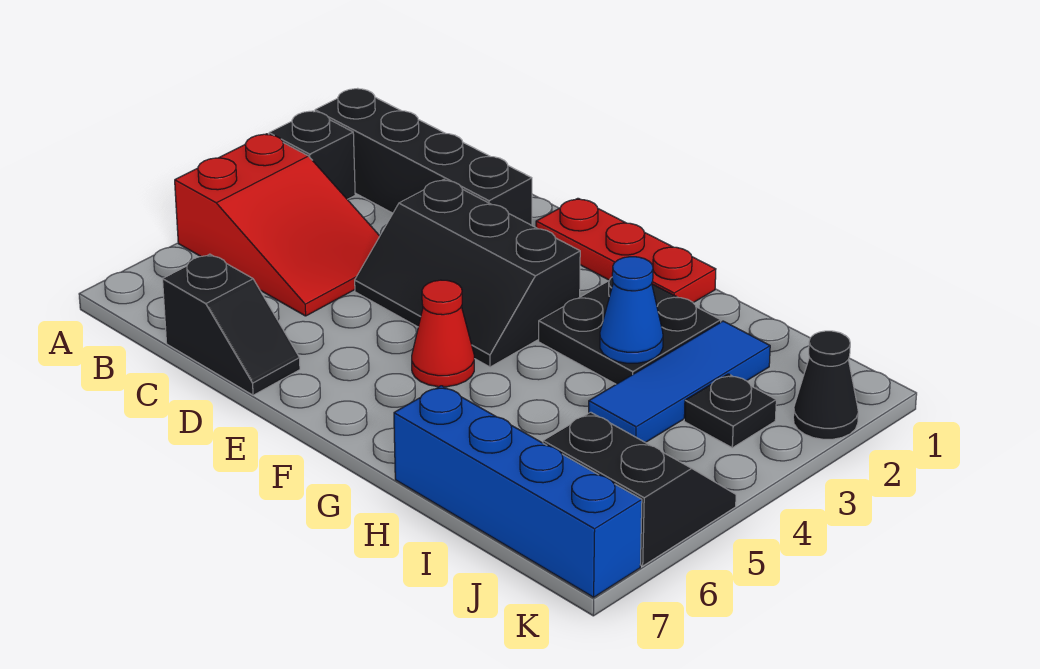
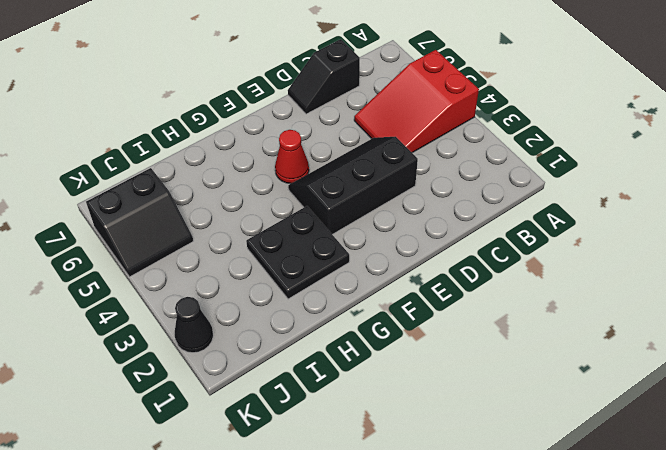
none -> black brick A2:D2 level 1
none -> black brick A3 level 1
none -> red plate E1:G1 level 1

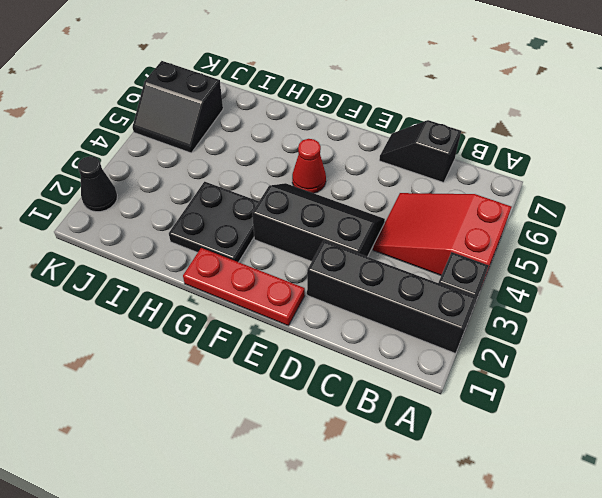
none -> blue brick H7:K7 level 1
none -> blue tile I2:I4 level 1
none -> black plate J3 level 1

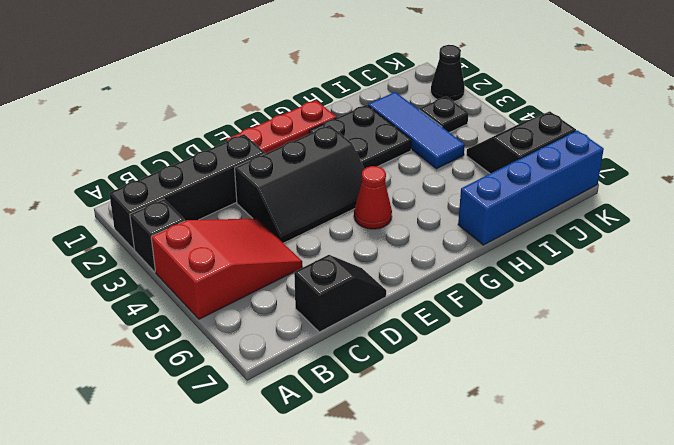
none -> blue cone H3 level 2

